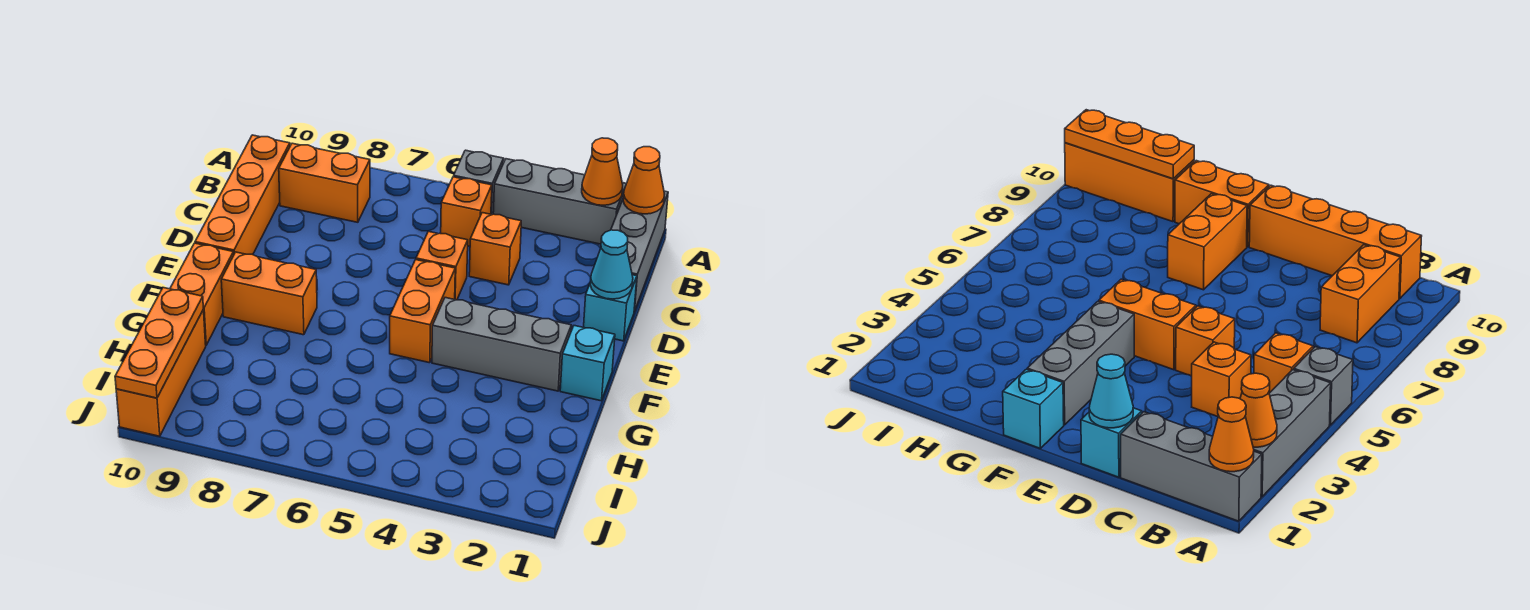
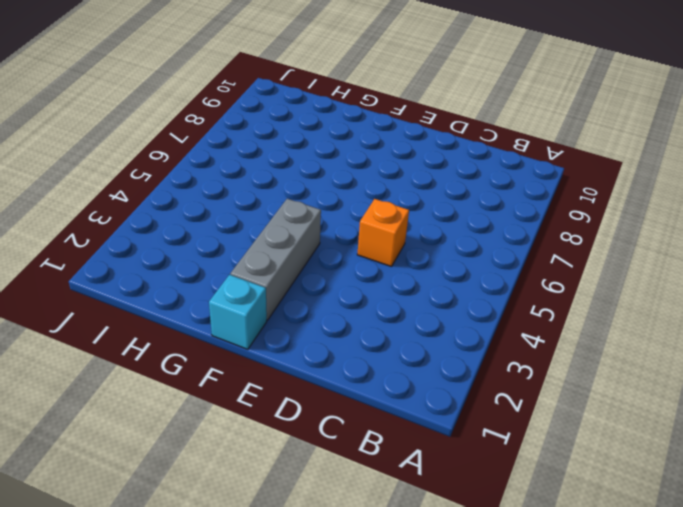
none -> grey brick A1:C1 level 1
none -> grey brick A2:A4 level 1
none -> grey brick A5 level 1

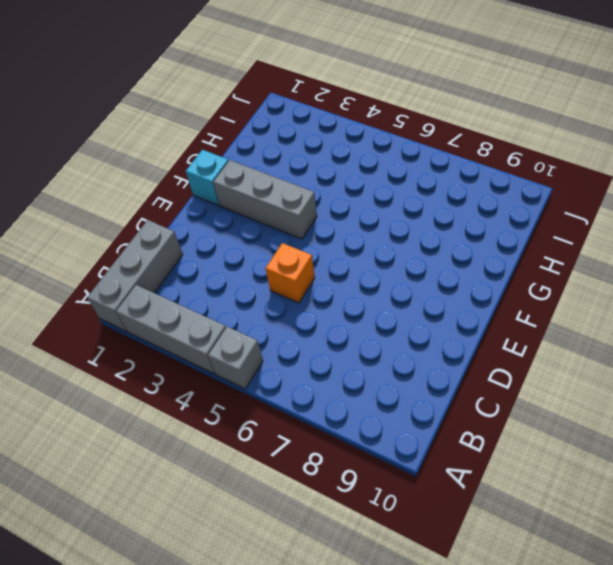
none -> orange brick B5 level 1
none -> orange brick B8:B9 level 1
none -> orange brick B10:E10 level 1

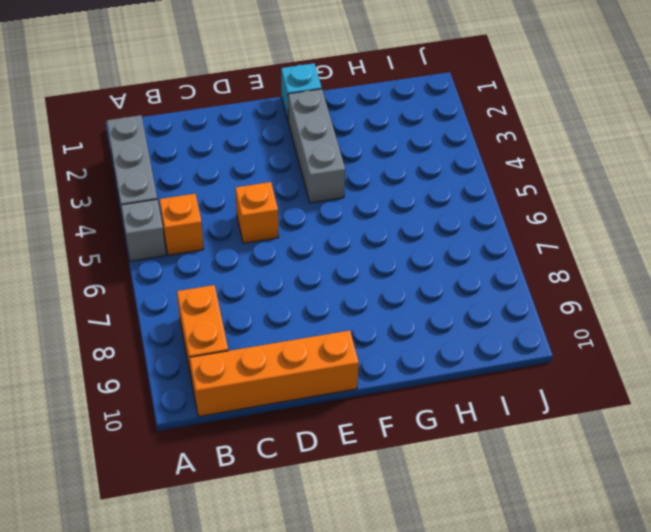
none -> grey brick A1:C1 level 1
none -> orange brick C4 level 1
none -> cyan brick D1 level 1

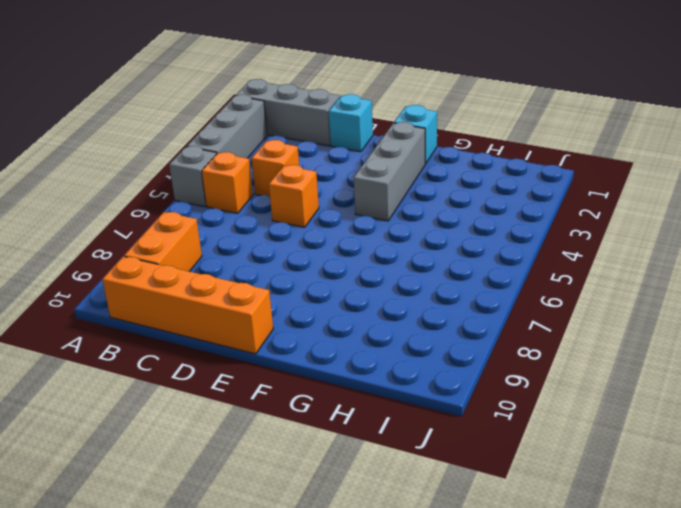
none -> orange brick E5:F5 level 1
none -> orange brick F8:F9 level 1
none -> orange brick F10:G10 level 1

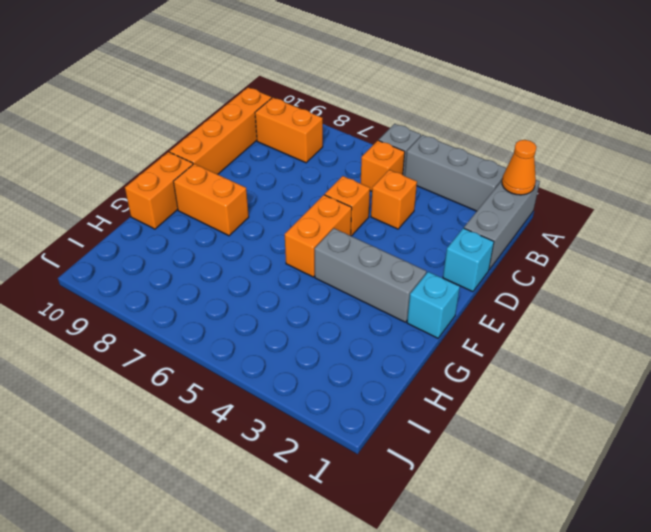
none -> orange brick H10:J10 level 1
none -> orange cone A2 level 2
none -> cyan cone D1 level 2

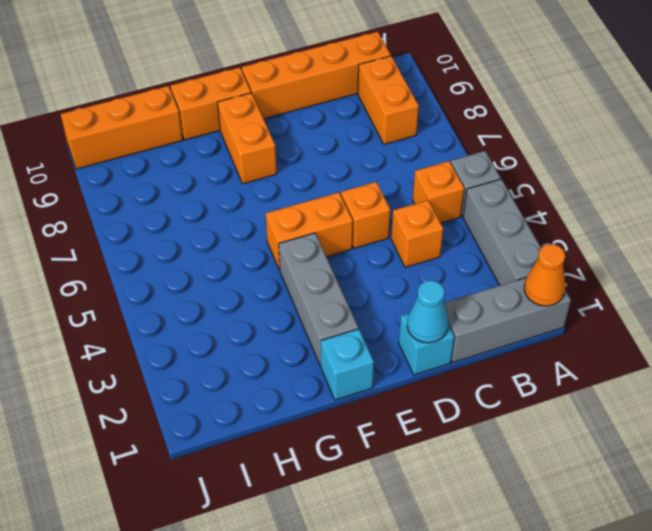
none -> orange cone A2 level 2
none -> orange plate H10:J10 level 2

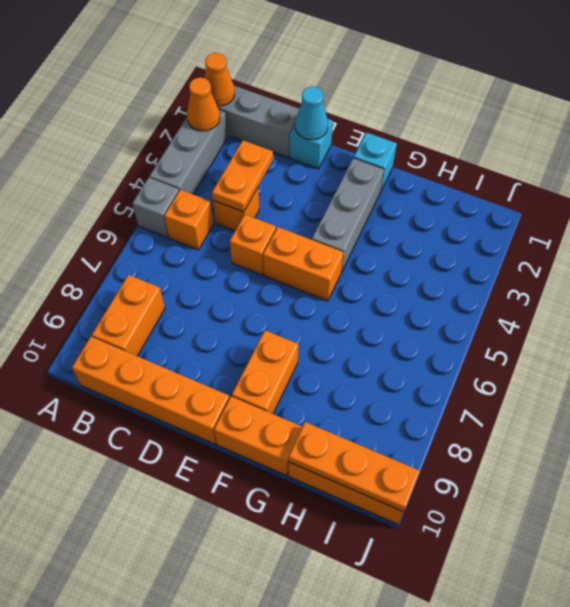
orange plate C3:C4 level 2 -> none

